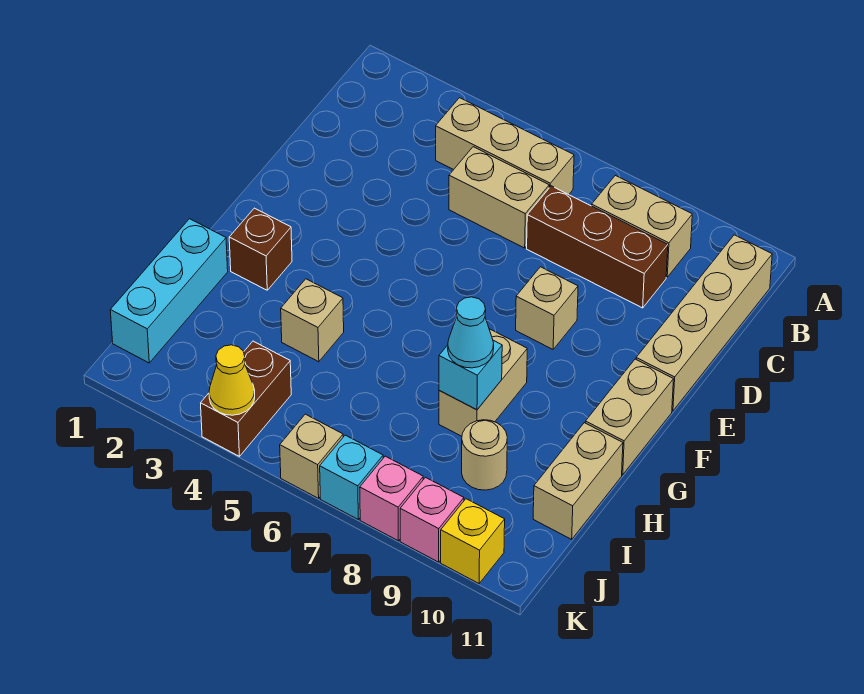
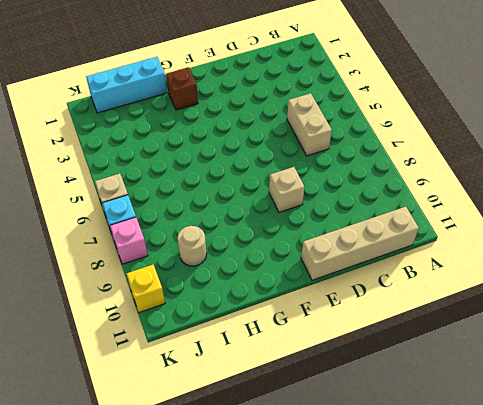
none -> tan brick B4:B6 level 1
none -> tan brick B8:B9 level 1
none -> brown brick C7:C9 level 1

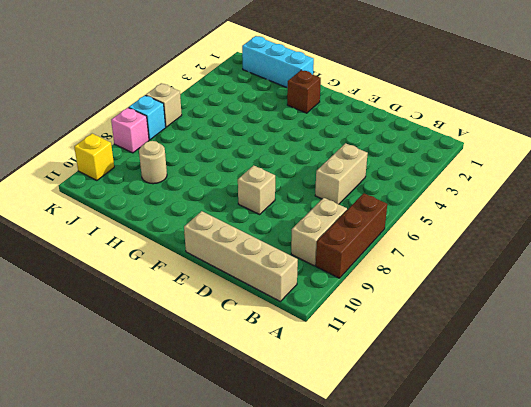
brown brick A7:A9 level 1 -> brown brick C7:C9 level 1
none -> tan brick B4:B6 level 1
none -> tan brick F11:G11 level 1
none -> tan brick G8:H8 level 1

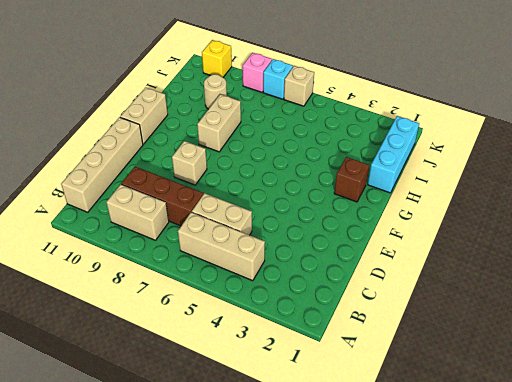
none -> tan brick H4 level 1
none -> tan brick H11:I11 level 1
none -> brown brick J4:K4 level 1

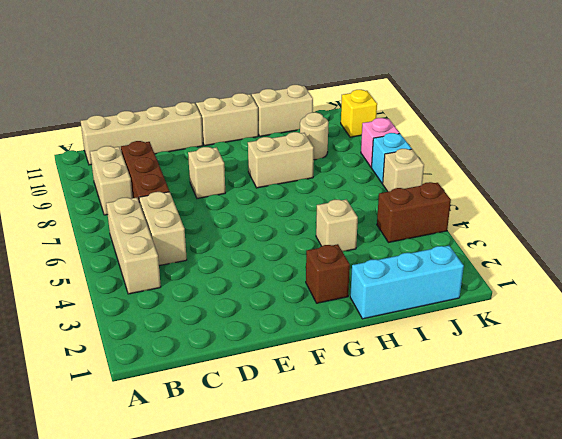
none -> pink brick K9 level 1
none -> cyan brick H8 level 2
none -> yellow cone K4 level 2

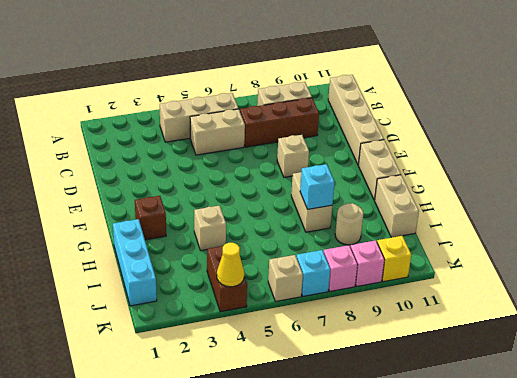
none -> cyan cone H8 level 3

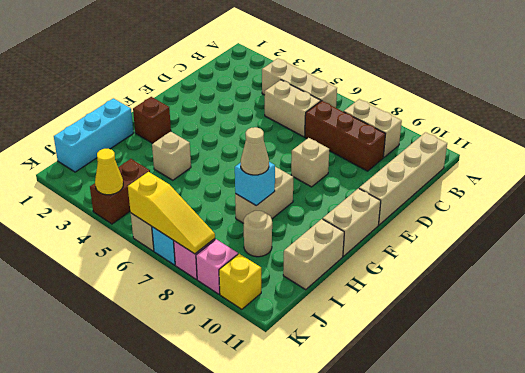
tan cone H8 level 3 -> cyan cone H8 level 3
yellow slope K6:K8 level 2 top 6 -> none

